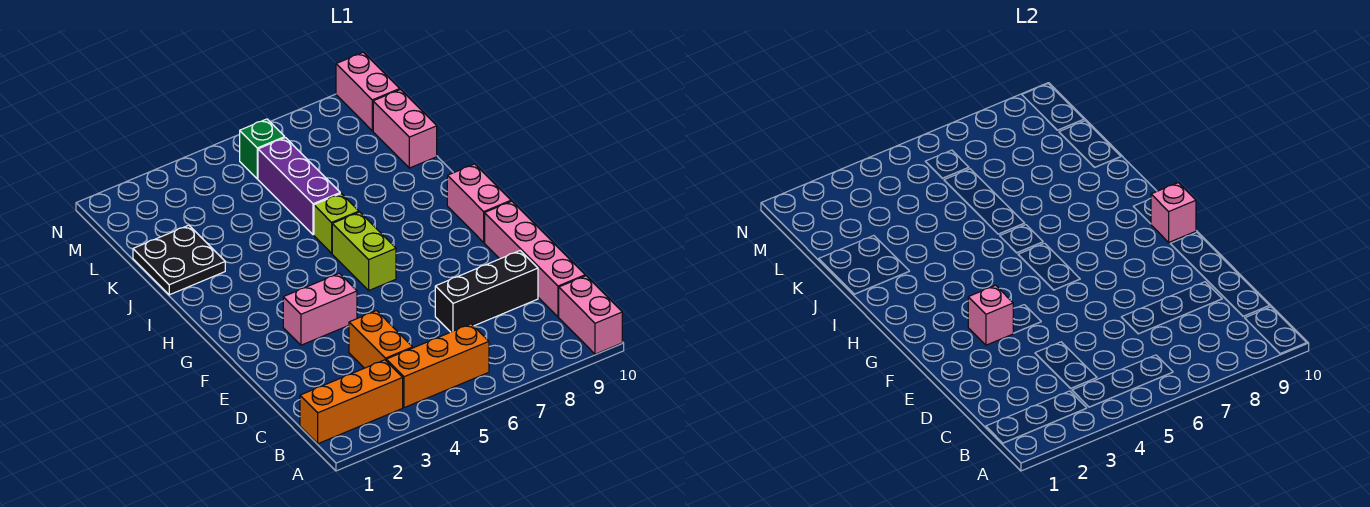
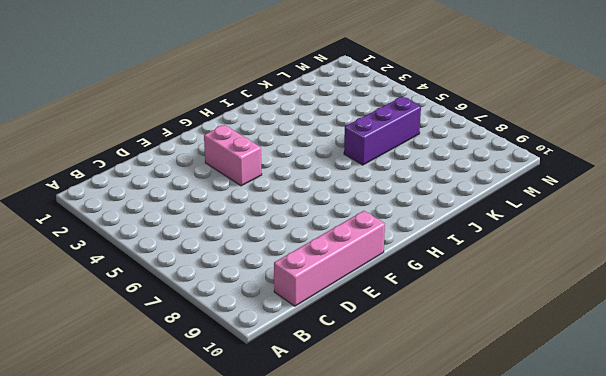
none -> pink brick A10:B10 level 1
none -> orange brick B1:B3 level 1
none -> orange brick B4:B6 level 1

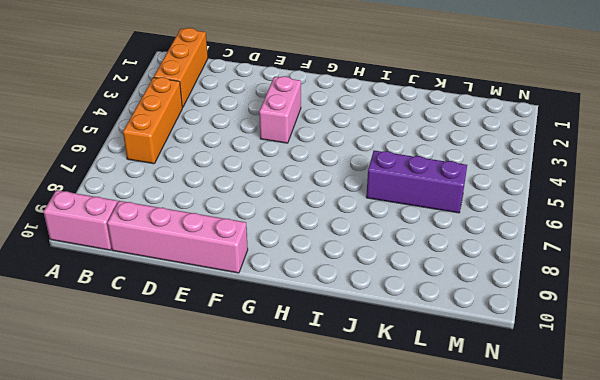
none -> orange brick C4:D4 level 1
none -> black brick D7:D9 level 1
none -> lime brick G6:H6 level 1

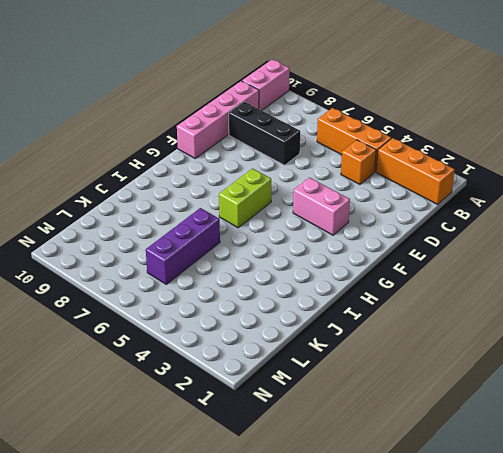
orange brick C4 level 1 -> orange brick C4:D4 level 1
none -> pink brick G10:H10 level 1
none -> lime brick I6 level 1
none -> black plate J1:K2 level 1

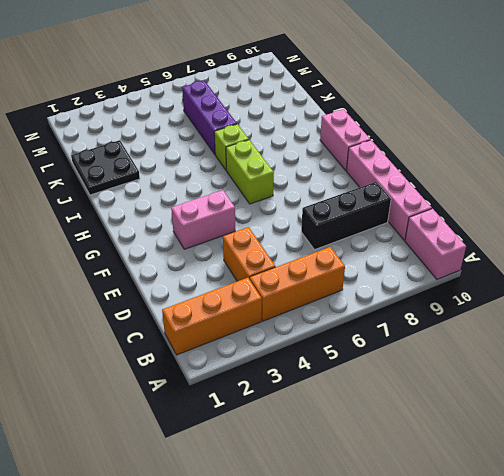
none -> pink brick K10:L10 level 1
none -> green brick M6 level 1
none -> pink brick M10:N10 level 1

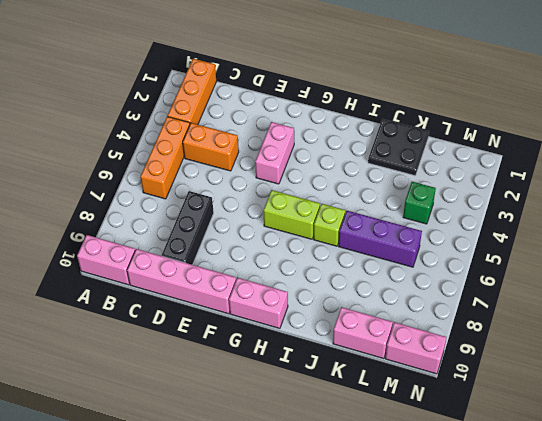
green brick L4 level 1 -> green brick M6 level 1
none -> pink brick F3 level 2
none -> pink brick G10 level 2

